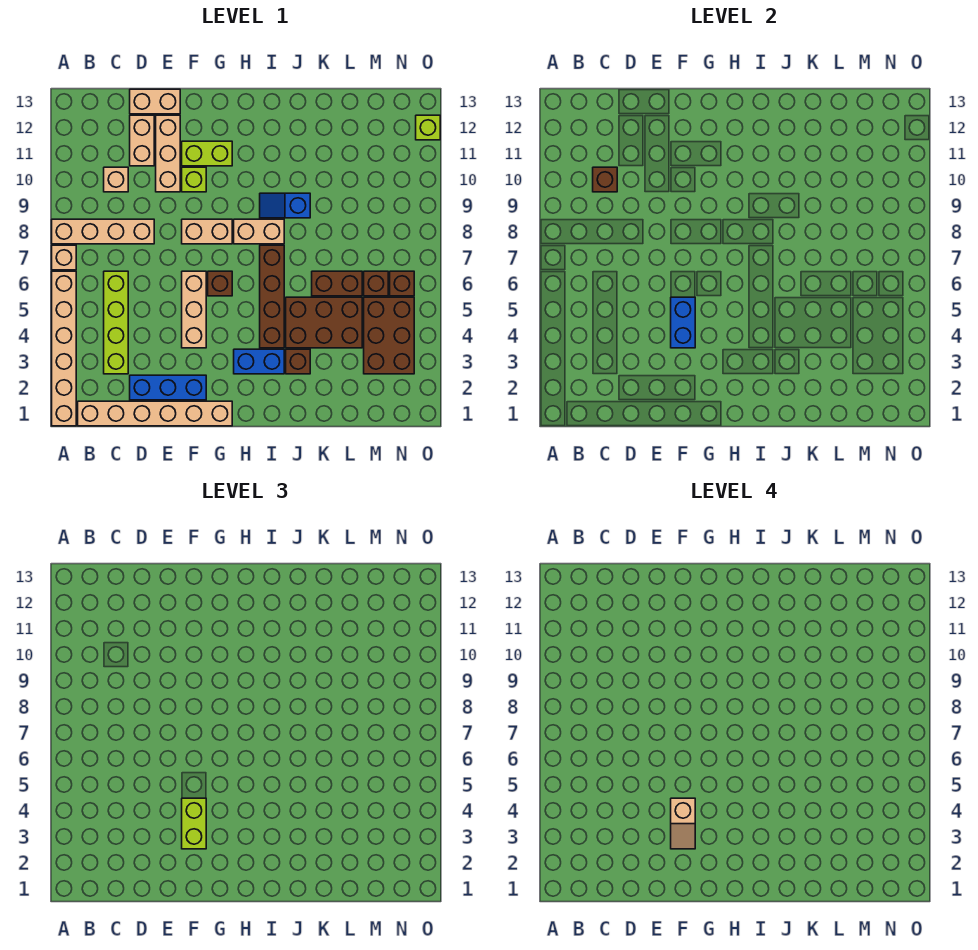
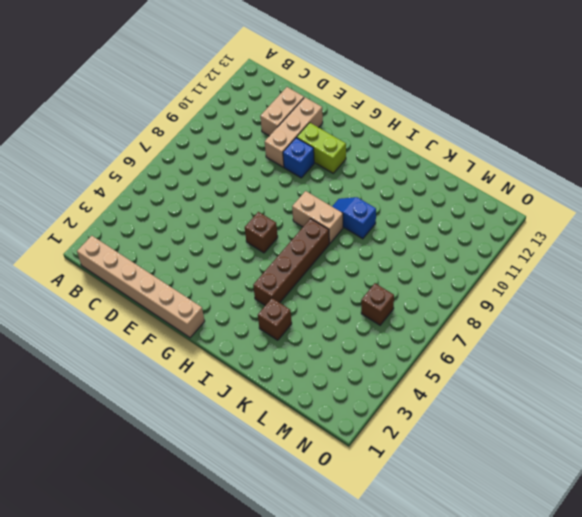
blue brick F10 level 1 -> lime brick F10 level 1
none -> tan brick A1:A6 level 1
none -> tan brick A7 level 1
none -> tan brick A8:D8 level 1
none -> lime brick C3:C6 level 1

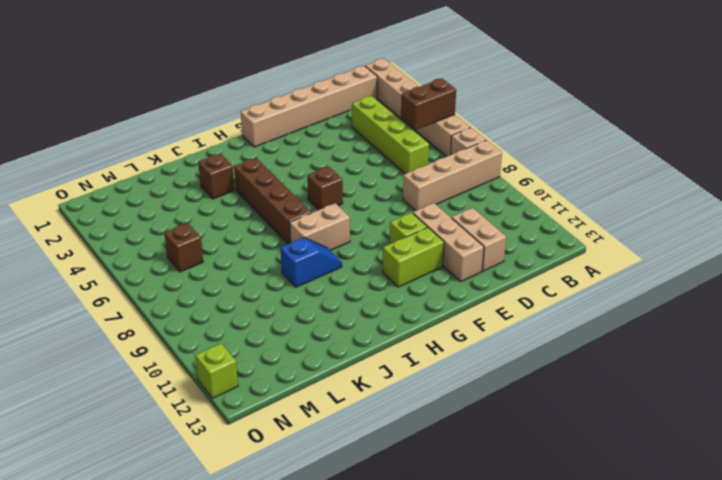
brown brick A5:B5 level 2 -> brown brick K6:L6 level 1
none -> tan brick C10 level 1
none -> blue brick D2:F2 level 1
none -> tan brick D13:E13 level 1
none -> tan brick F4:F6 level 1

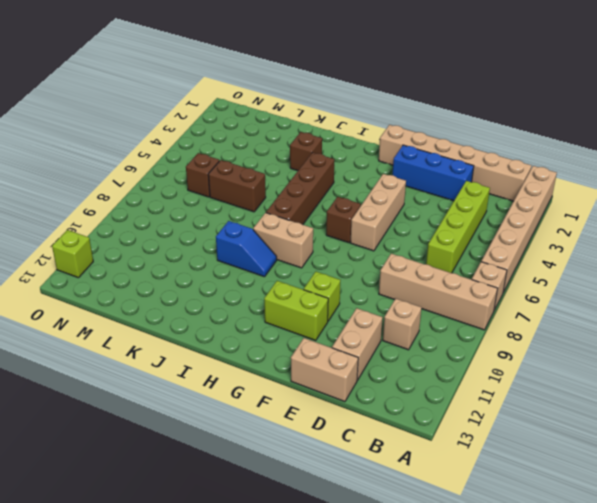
none -> tan brick E10:E12 level 1
none -> tan brick F8:G8 level 1
none -> blue brick H3:I3 level 1
none -> brown brick J4:L5 level 1

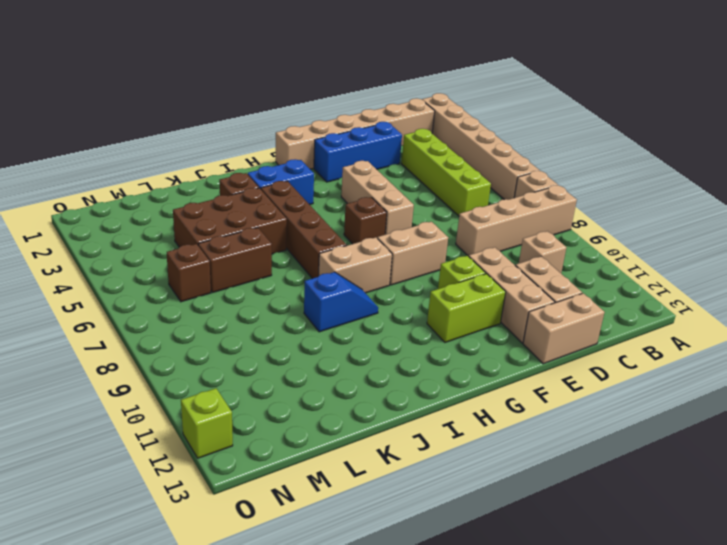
none -> brown brick M3:N5 level 1
none -> brown brick N6 level 1
none -> brown brick C10 level 2
none -> blue brick F4:F5 level 2

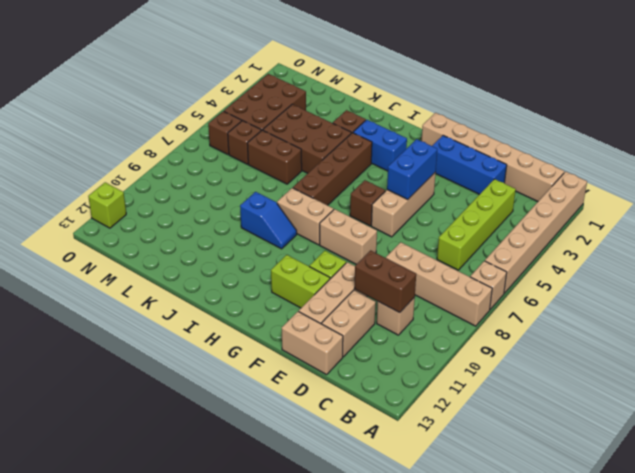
brown brick C10:D10 level 2 -> brown brick C10 level 2
none -> lime brick F3:F4 level 3
none -> tan slope F3:F4 level 4 top 4

